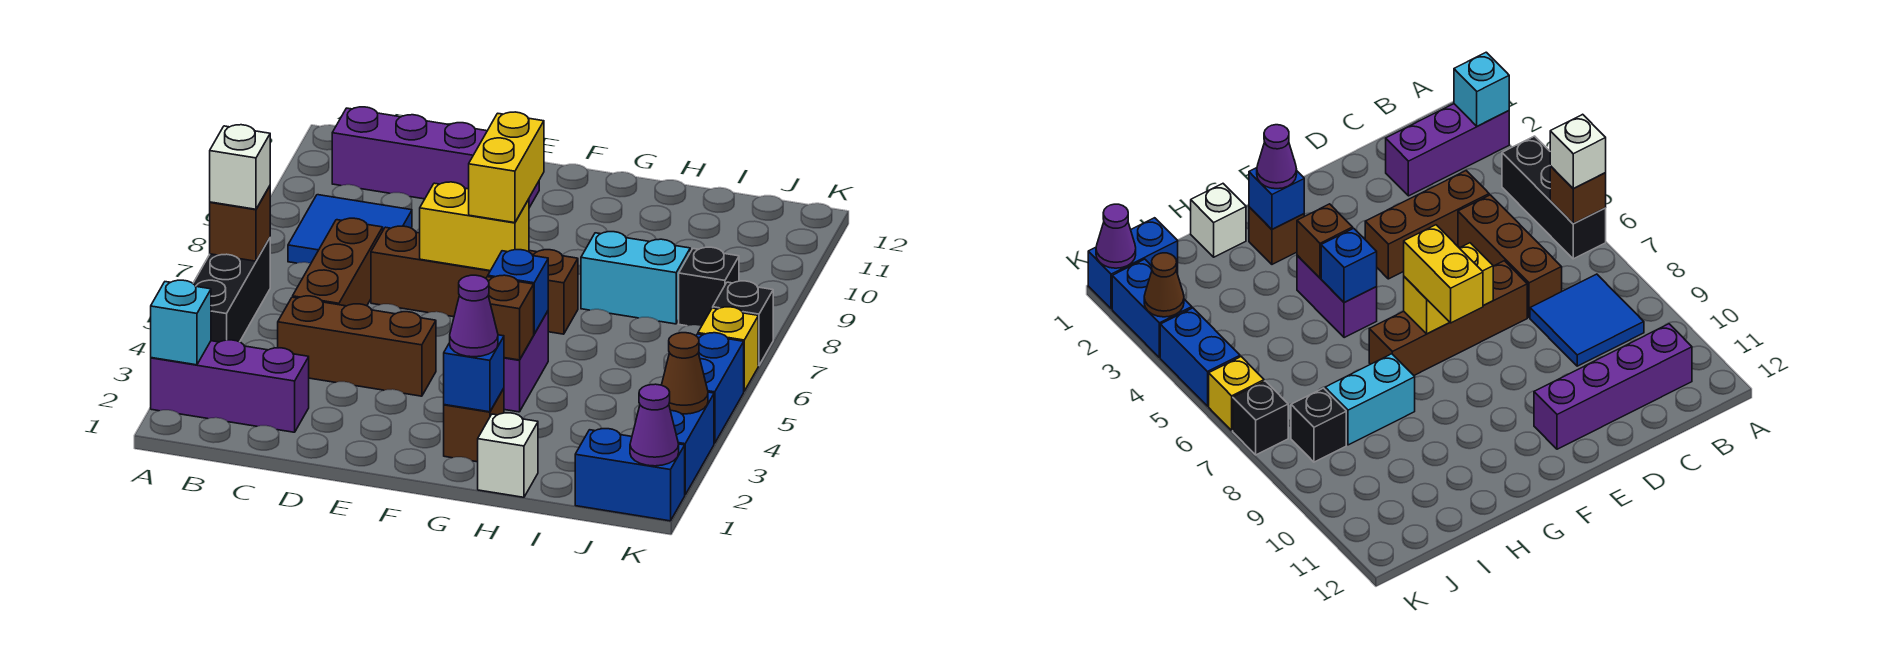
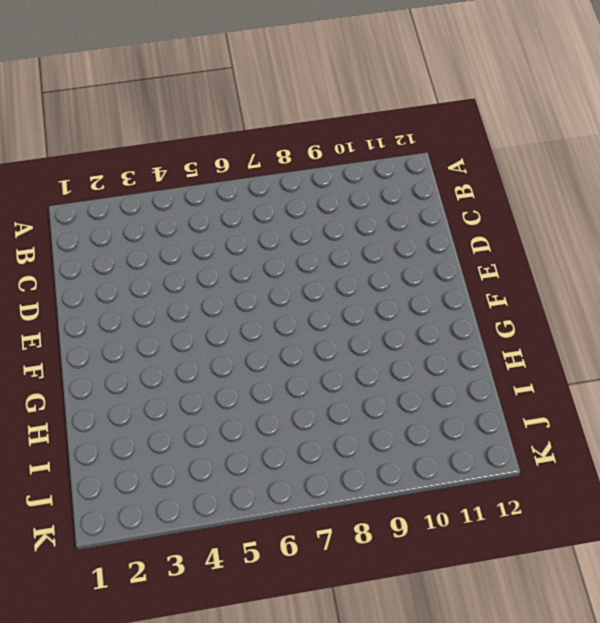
none -> purple brick A2:C2 level 1
none -> black brick A4:A6 level 1
none -> blue tile B8:C9 level 1

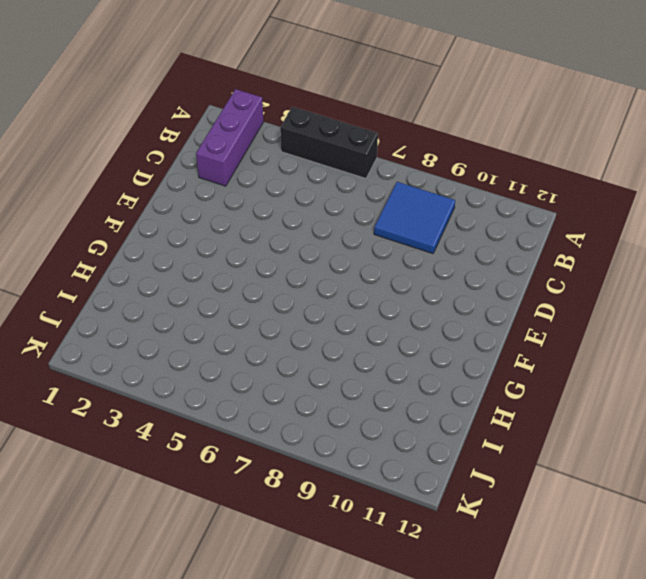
none -> purple brick B11:E11 level 1
none -> brown brick C4:E4 level 1
none -> brown brick C5:C7 level 1

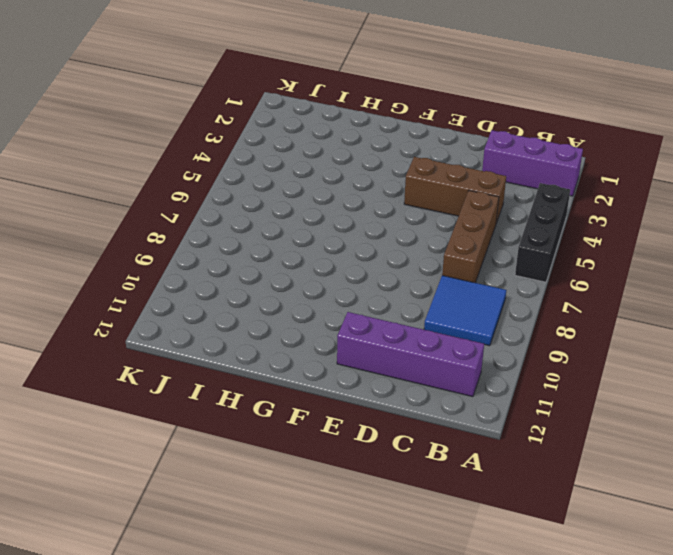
none -> brown brick D7:G7 level 1
none -> brown brick G2 level 1
none -> purple brick G4:G5 level 1

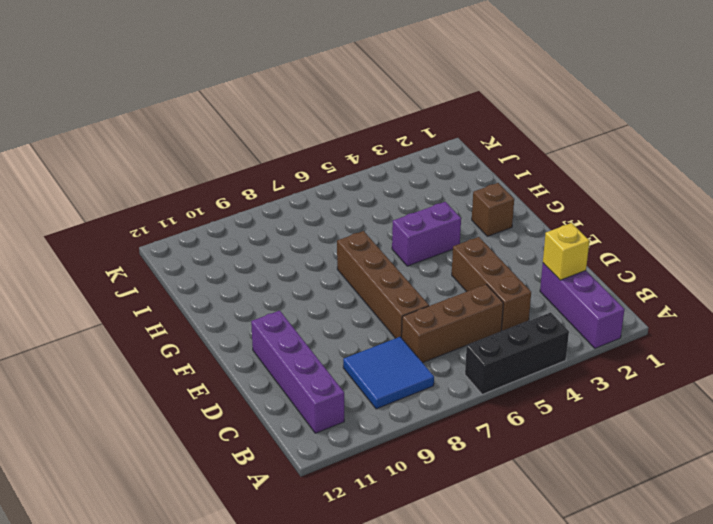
yellow brick C2 level 2 -> yellow brick K6 level 1
none -> white brick H1 level 1
none -> cyan brick H8:I8 level 1
none -> blue brick J1:K1 level 1

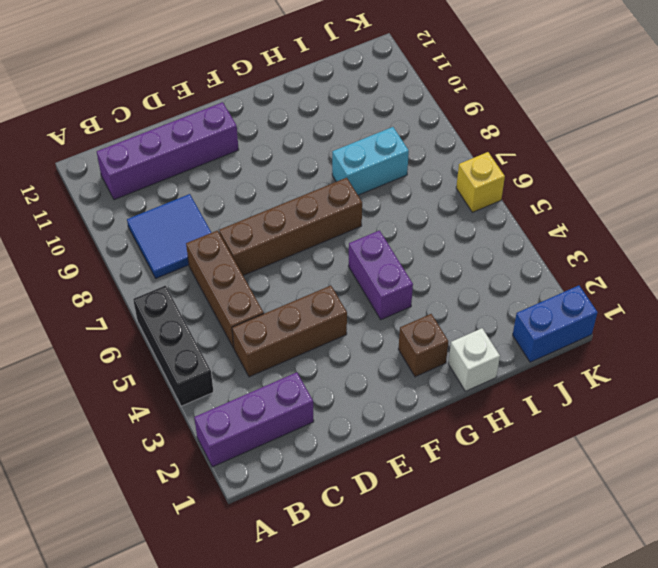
none -> black brick J8 level 1
none -> blue brick K2:K3 level 1
none -> blue brick K4:K5 level 1

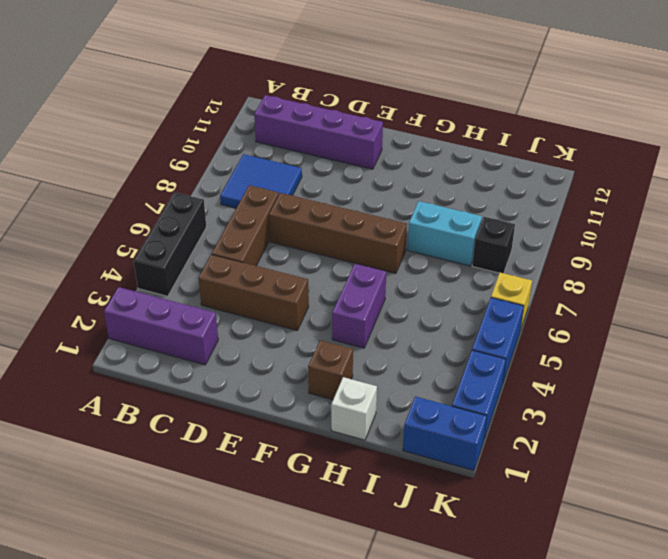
none -> black brick K7 level 1
none -> cyan brick A2 level 2
none -> brown brick A6 level 2

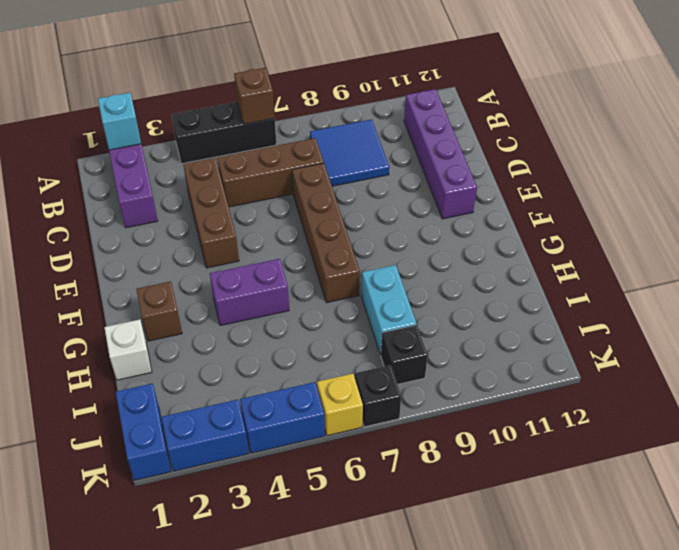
none -> yellow brick E7:F7 level 2
none -> blue brick G2 level 2
none -> brown brick G4 level 2

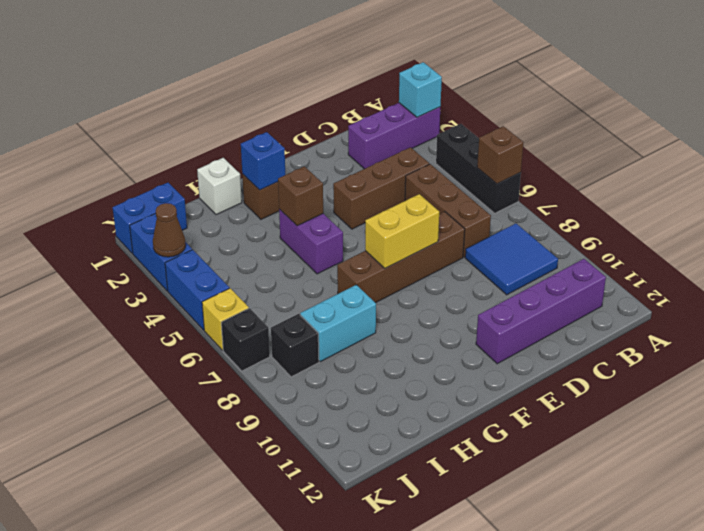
none -> blue brick G5 level 2
none -> purple cone K1 level 2
none -> white brick A6 level 3

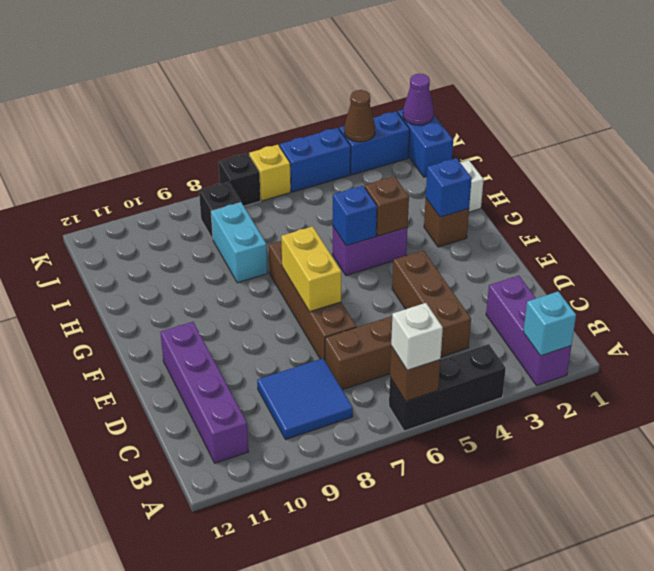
none -> yellow brick F7:F8 level 3
none -> purple cone G2 level 3

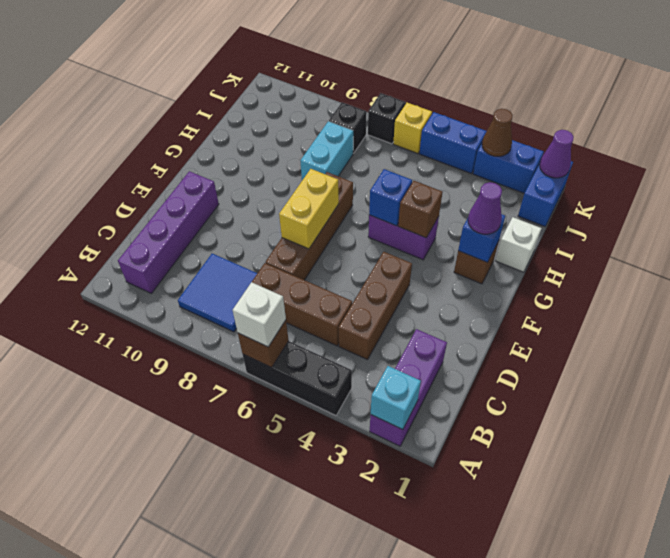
none -> yellow brick F7:F8 level 3

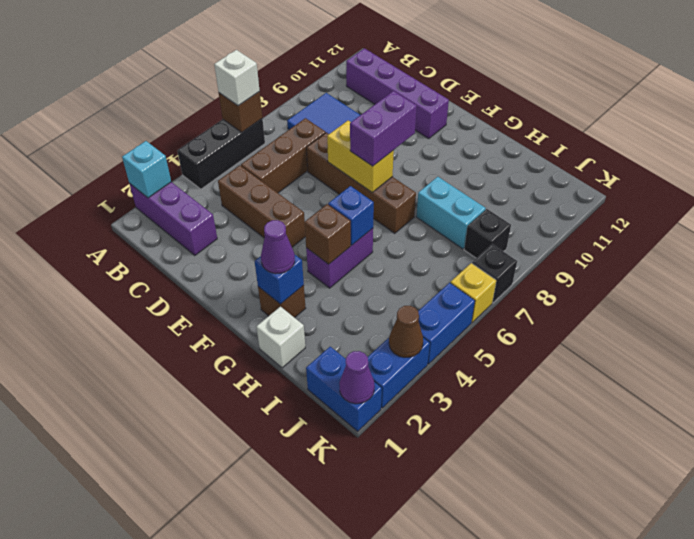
purple brick F7:F8 level 3 -> yellow brick F7:F8 level 3

